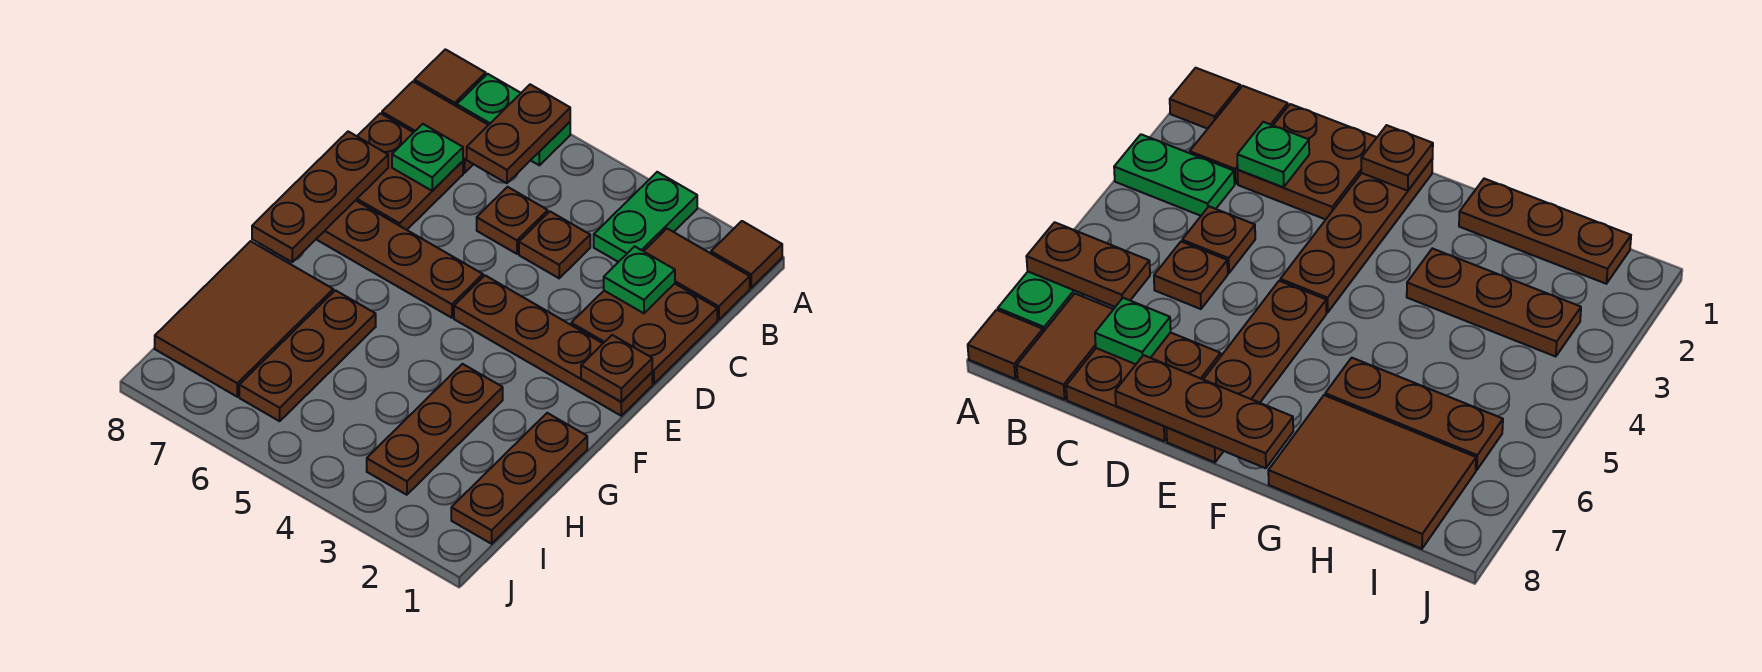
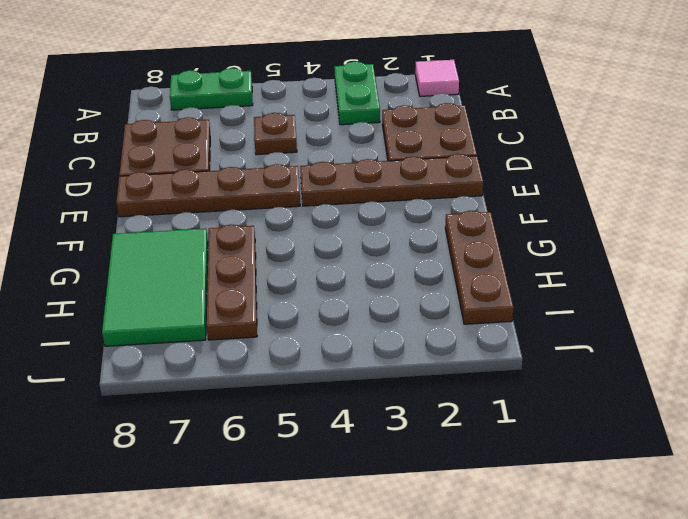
pink tile A1 level 1 -> brown tile A1 level 1
green tile G7:I8 level 1 -> brown tile G7:I8 level 1
none -> brown tile A8 level 1
none -> brown tile B1:B2 level 1
none -> brown tile B7:B8 level 1

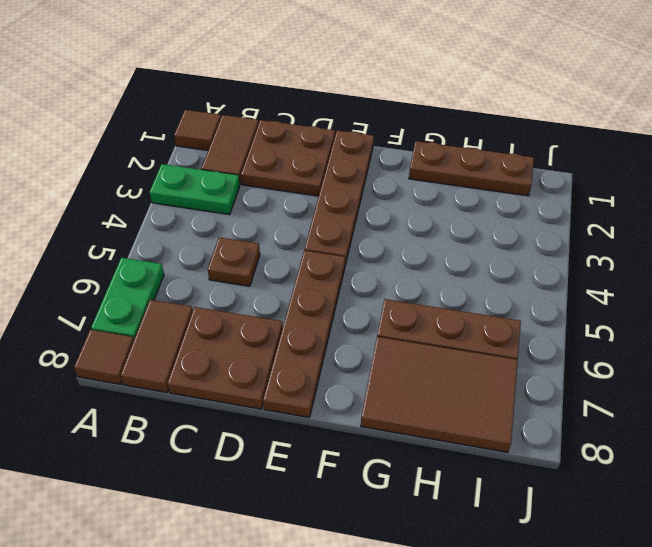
none -> brown plate C4 level 1
none -> brown plate G3:I3 level 1
none -> brown plate A6:B6 level 2

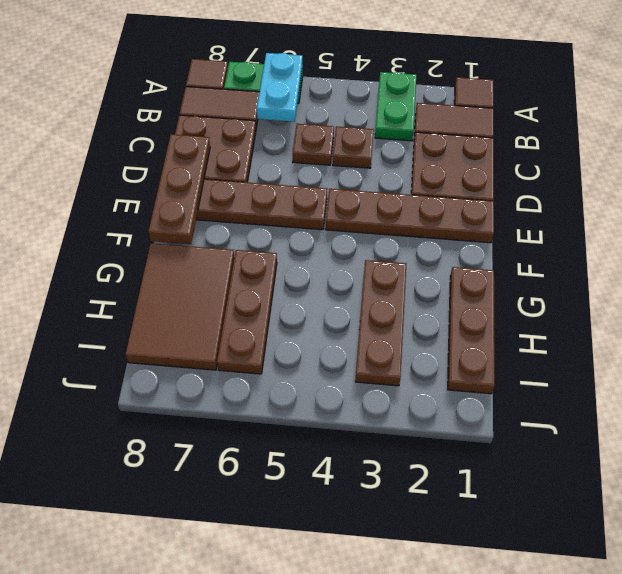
cyan plate A6:B6 level 2 -> brown plate A6:B6 level 2
none -> green plate C2 level 2
none -> green plate C7 level 2
none -> brown plate E1 level 2

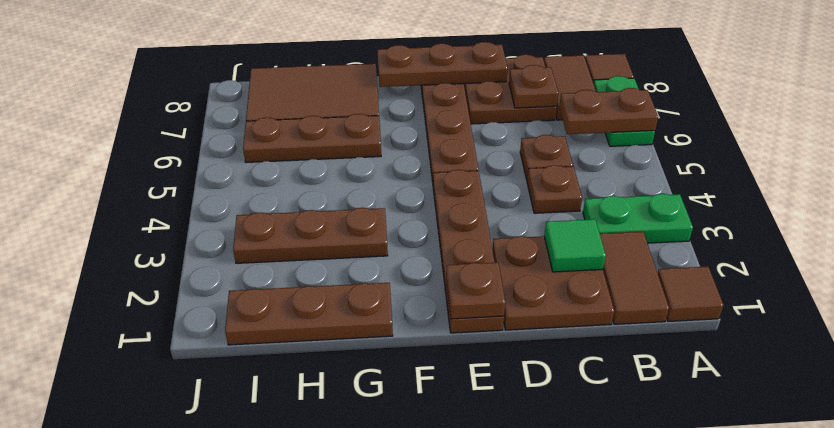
green tile C2 level 2 -> green plate C2 level 2
brown plate C7 level 2 -> green plate C7 level 2

